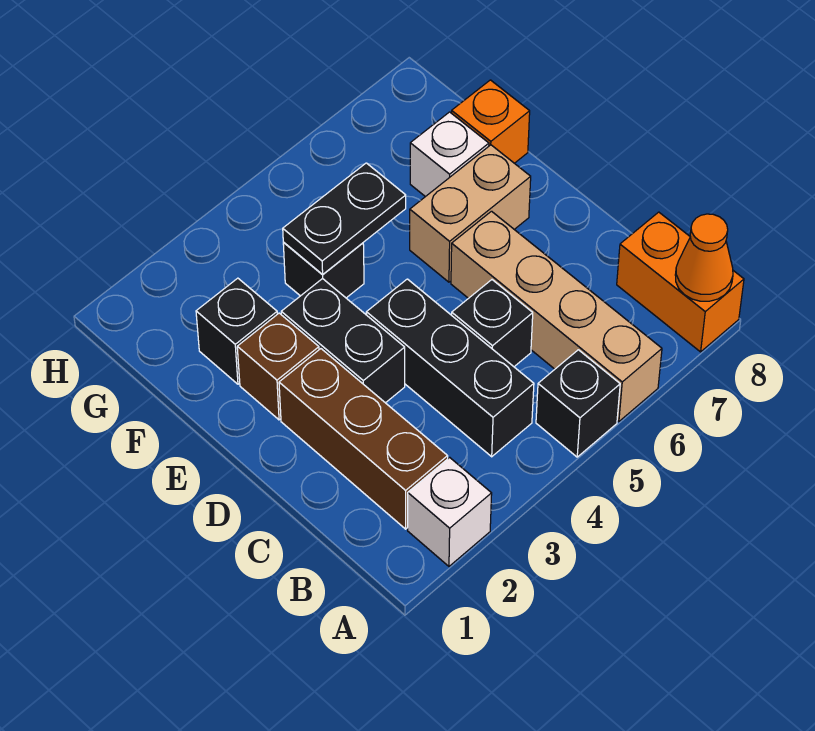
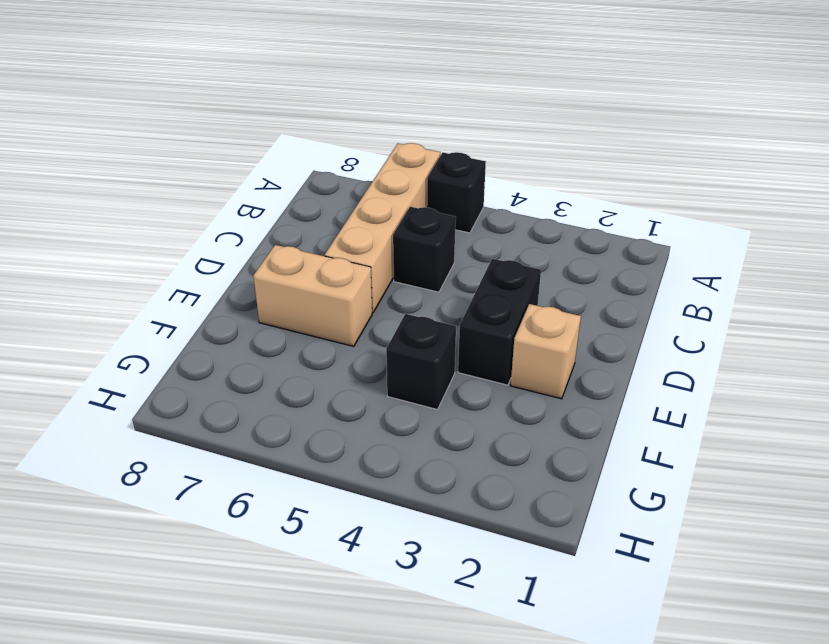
tan brick E2 level 1 -> brown brick E2 level 1
none -> white brick A2 level 1
none -> orange brick A8:B8 level 1
none -> brown brick B2:D2 level 1

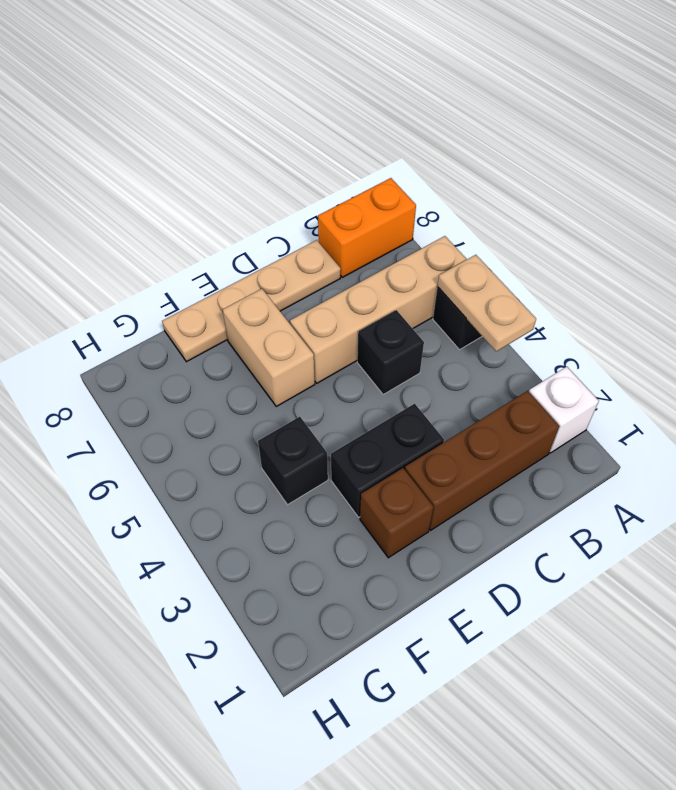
tan plate A4:A5 level 2 -> none
tan plate C8:F8 level 1 -> orange brick F8 level 1
none -> black brick B4:D4 level 1
none -> black brick F2 level 1
none -> white brick F7 level 1

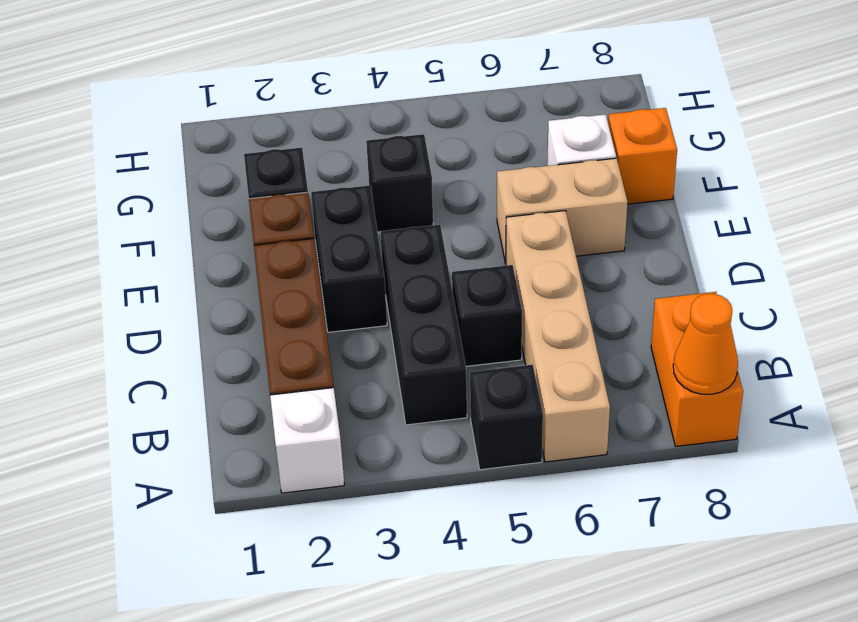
none -> black plate F4:F5 level 2

